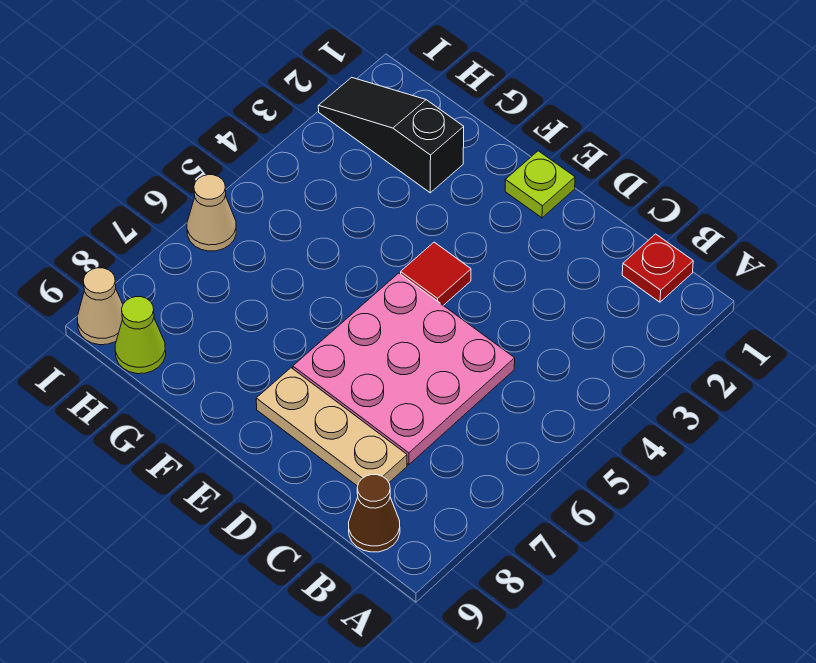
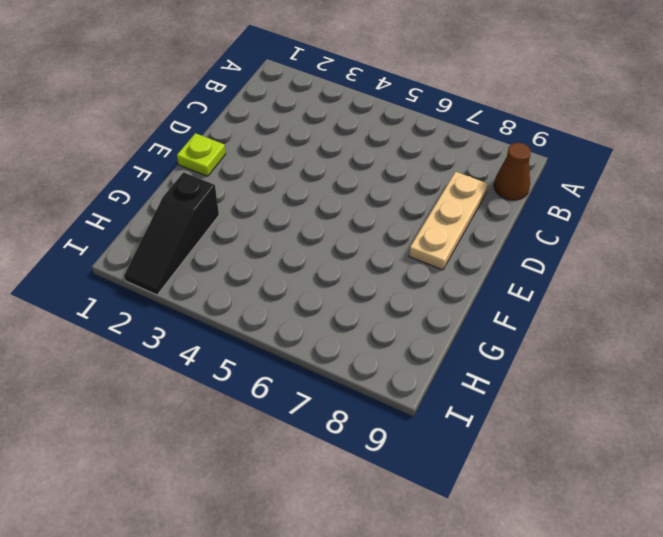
none -> red plate B1 level 1
none -> pink plate C5:E7 level 1

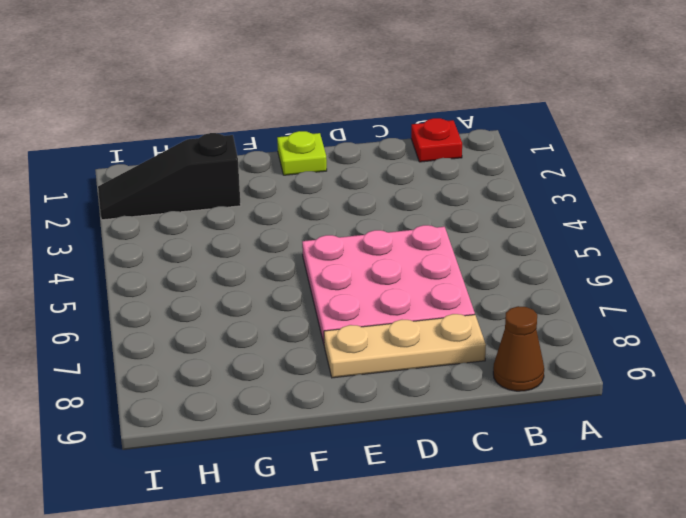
none -> red tile E4 level 1
none -> lime cone H9 level 1

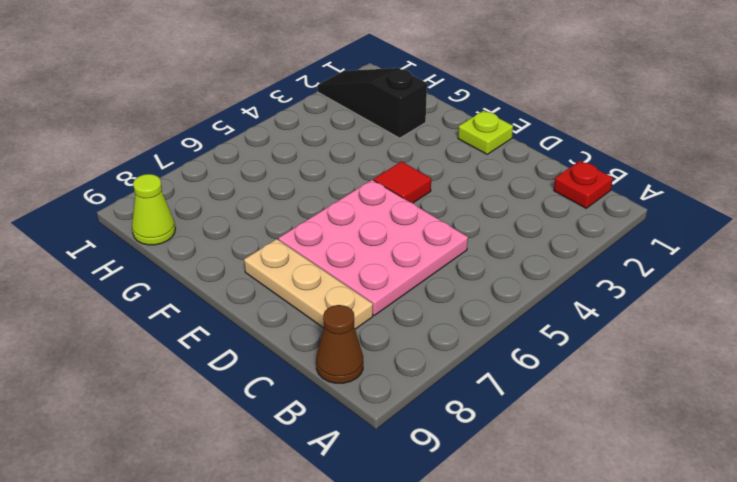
none -> tan cone I6 level 1
none -> tan cone I9 level 1

